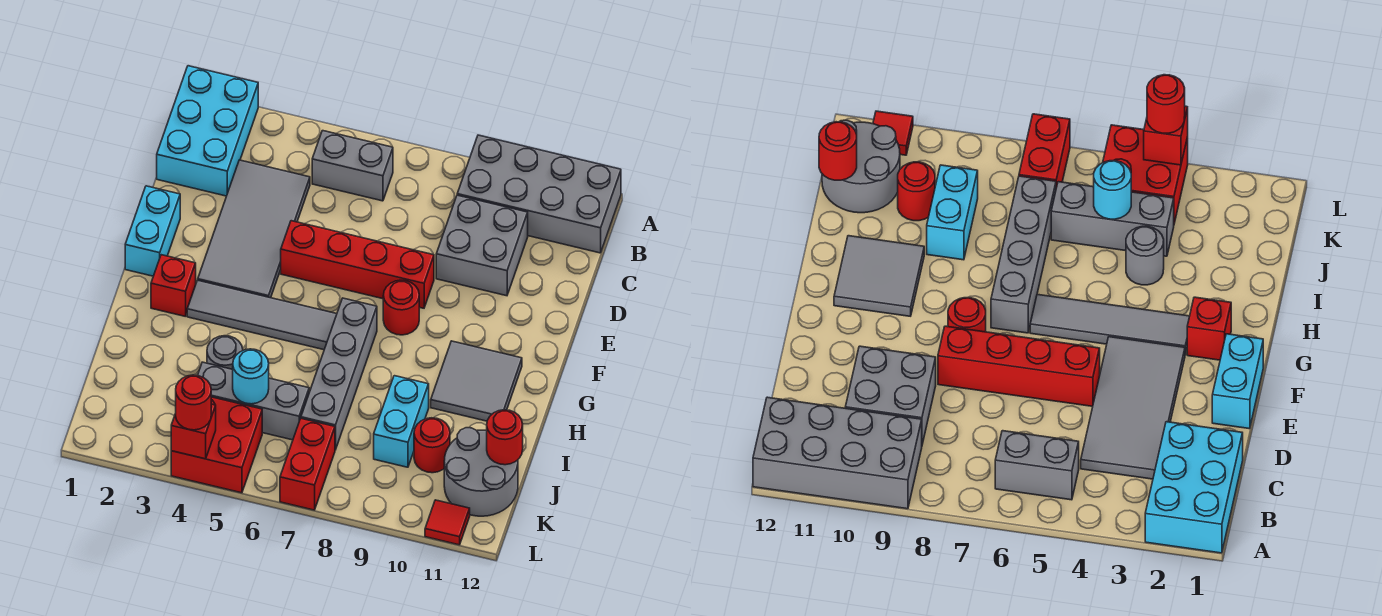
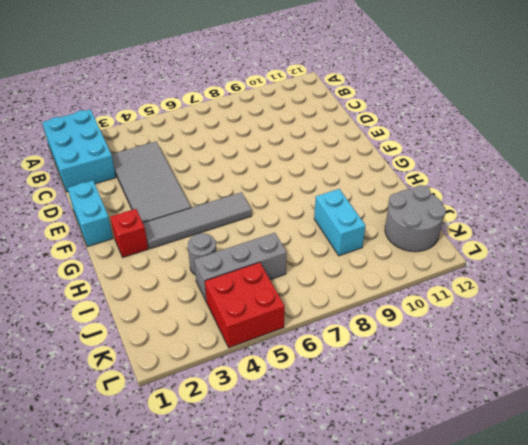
none -> grey brick A9:B12 level 1
none -> grey brick B5:B6 level 1
none -> grey brick C9:D10 level 1

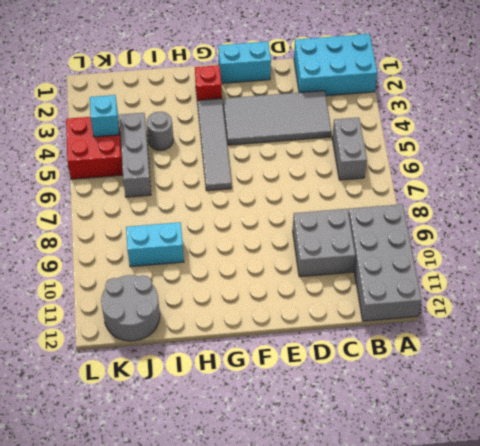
cyan brick K4 level 2 -> none
none -> red brick E5:E8 level 1
none -> red round brick F8 level 1
none -> grey brick G7:J7 level 1

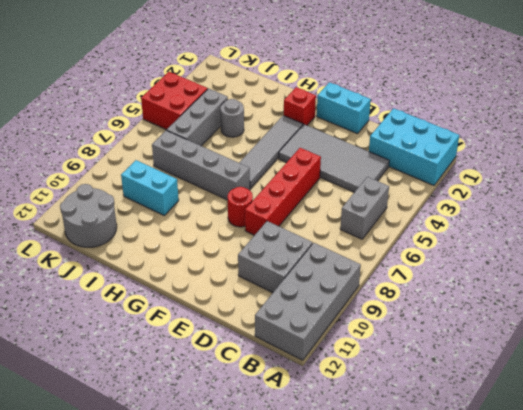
none -> grey tile G10:H11 level 1
none -> red round brick J10 level 1
none -> red brick K7:L7 level 1

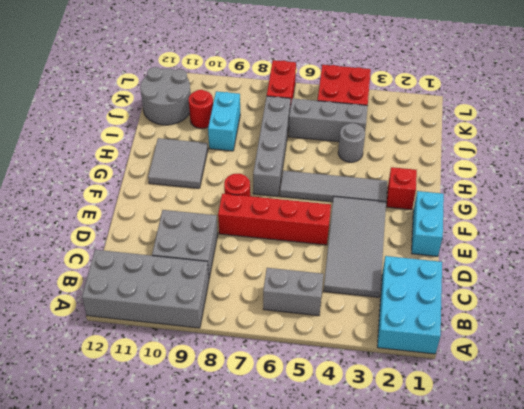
none -> red tile L11 level 1
none -> cyan round brick J5 level 2
none -> red round brick J12 level 2

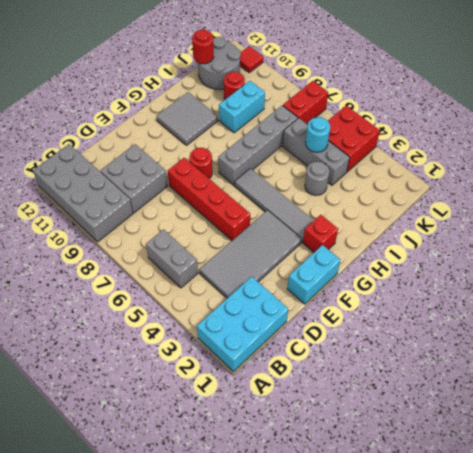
none -> red brick L4 level 2
none -> red round brick L4 level 3

